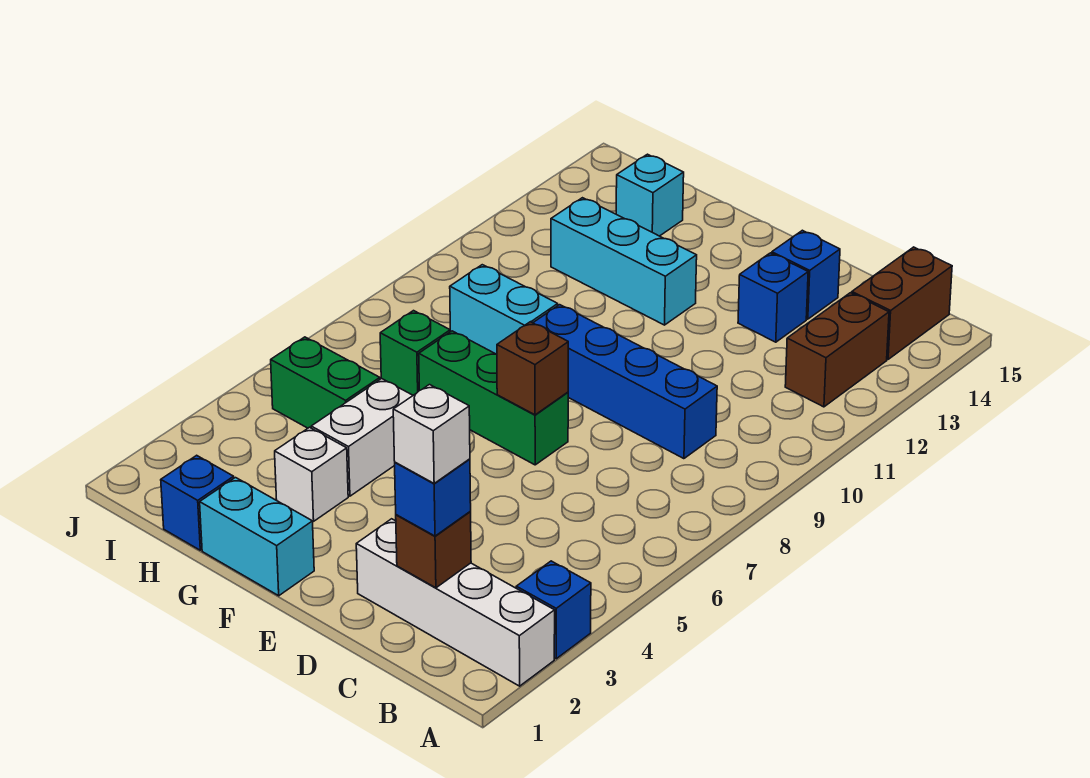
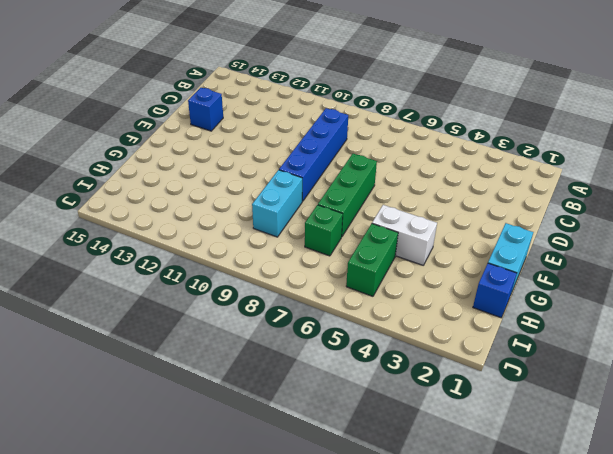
none -> white brick A2:D2 level 1
none -> blue brick A3 level 1
none -> brown brick B12:B13 level 1

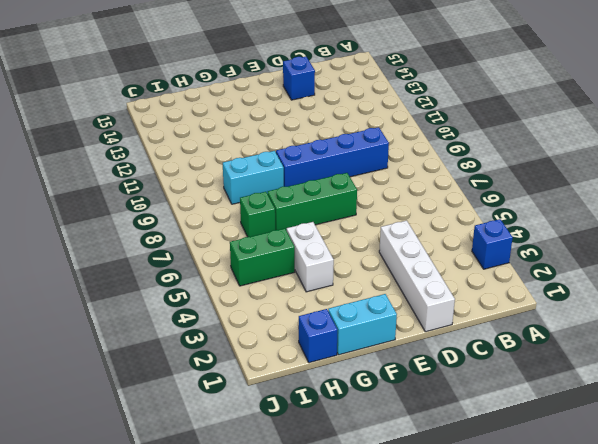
white brick D1:D4 level 1 -> white brick A2:D2 level 1
none -> brown brick B12:B13 level 1
none -> brown brick B14:B15 level 1
none -> blue brick D13 level 1

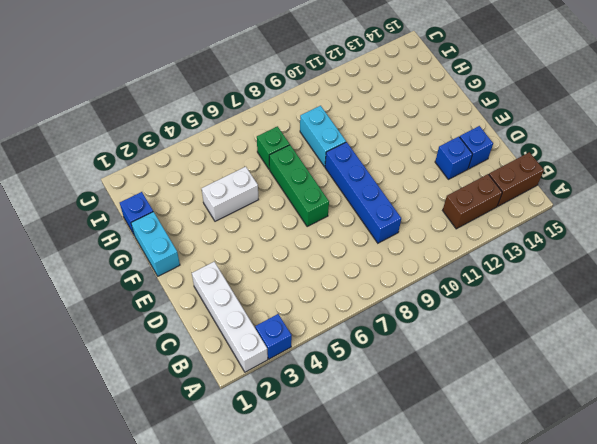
none -> cyan brick F12:H12 level 1
none -> white brick G3 level 1
none -> green brick H5:I5 level 1

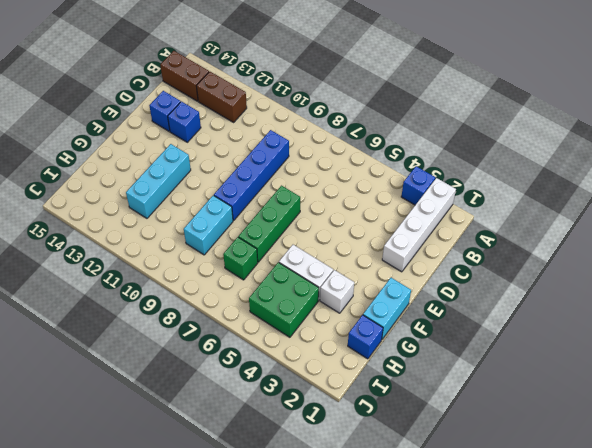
green brick H4:I5 level 1 -> green brick H5:I5 level 1
none -> cyan brick H14 level 1
none -> brown brick C2 level 2
none -> brown brick E7 level 2

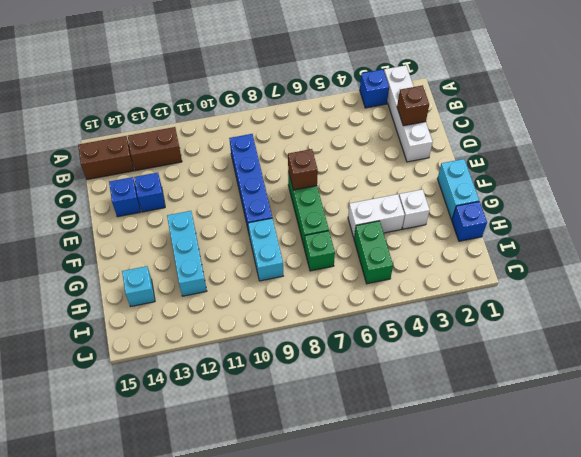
none -> blue brick C2 level 3
none -> white brick C2 level 4

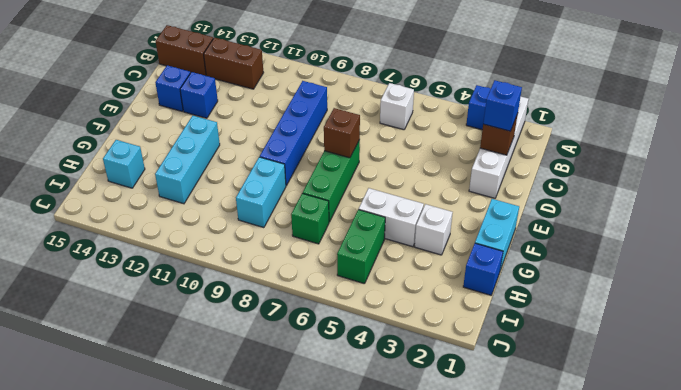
white brick B6 level 1 -> white brick C2 level 4

